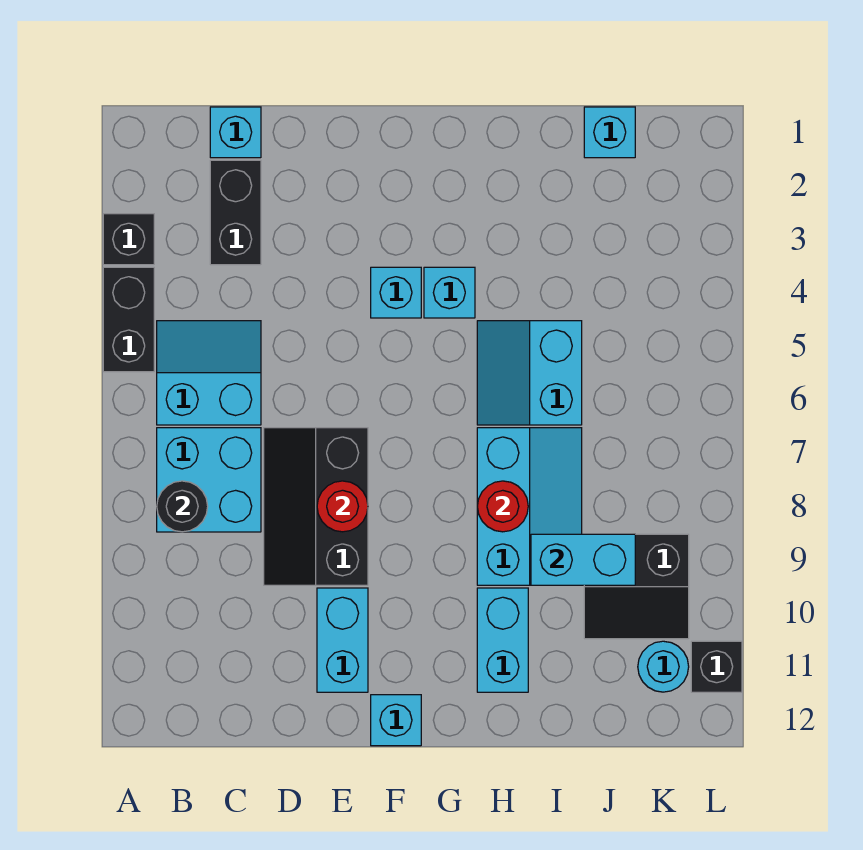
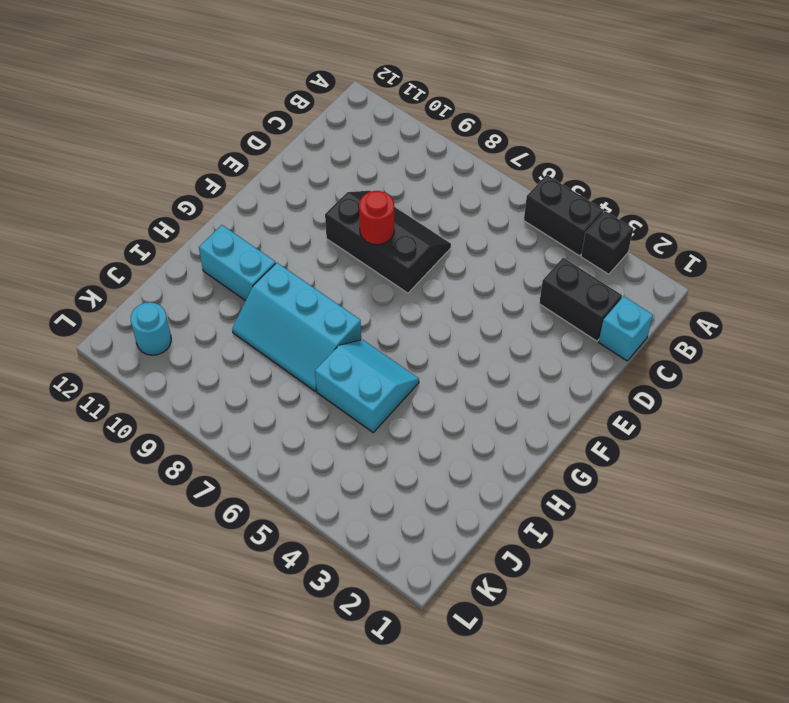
none -> cyan slope B5:C6 level 1 top 6
none -> cyan brick B7:C8 level 1
none -> cyan brick E10:E11 level 1

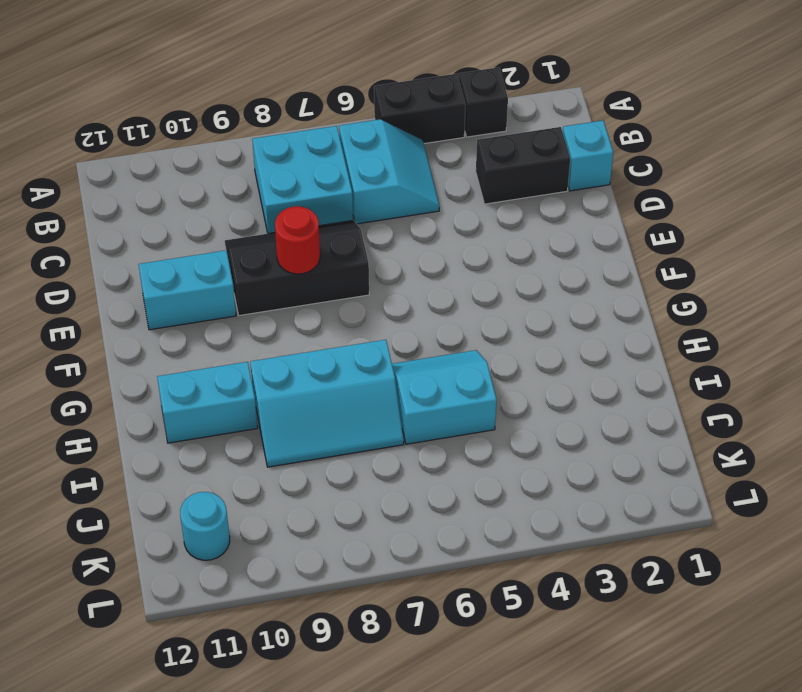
none -> cyan brick F4 level 1
none -> cyan brick F12 level 1
none -> cyan brick G4 level 1

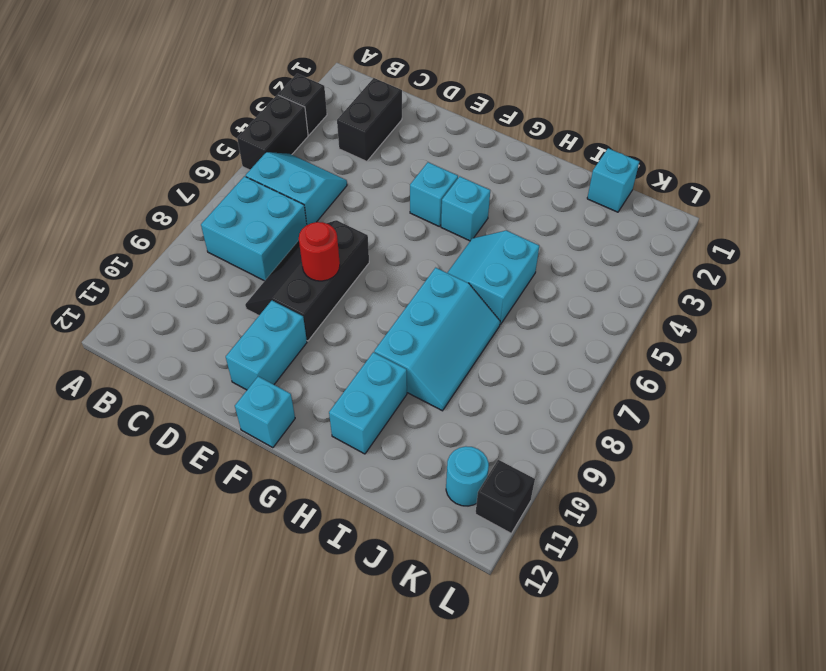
none -> cyan brick C1 level 1
none -> black slope J9:K10 level 1 top 9
none -> black round brick B8 level 2

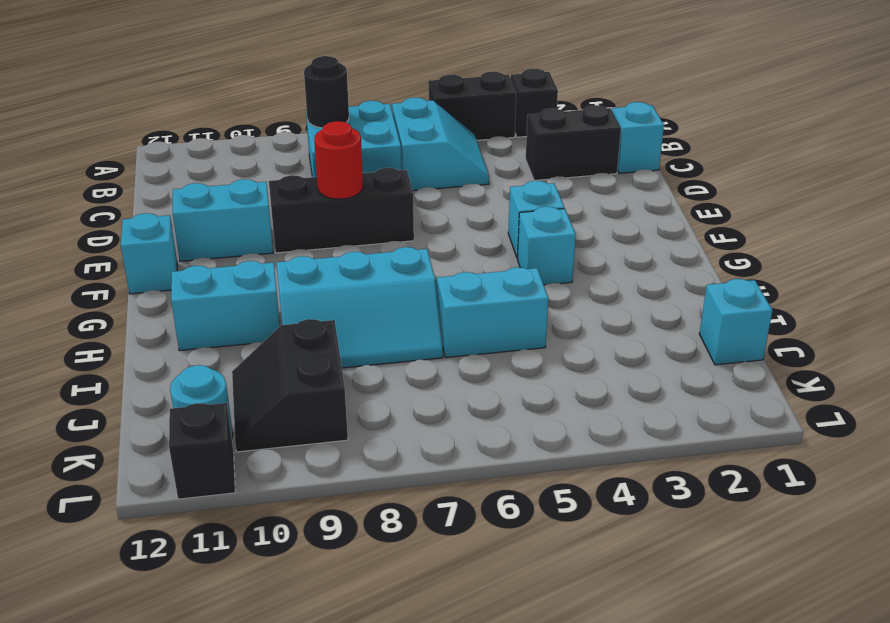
none -> red round brick H8 level 2
none -> cyan brick I9:J9 level 2

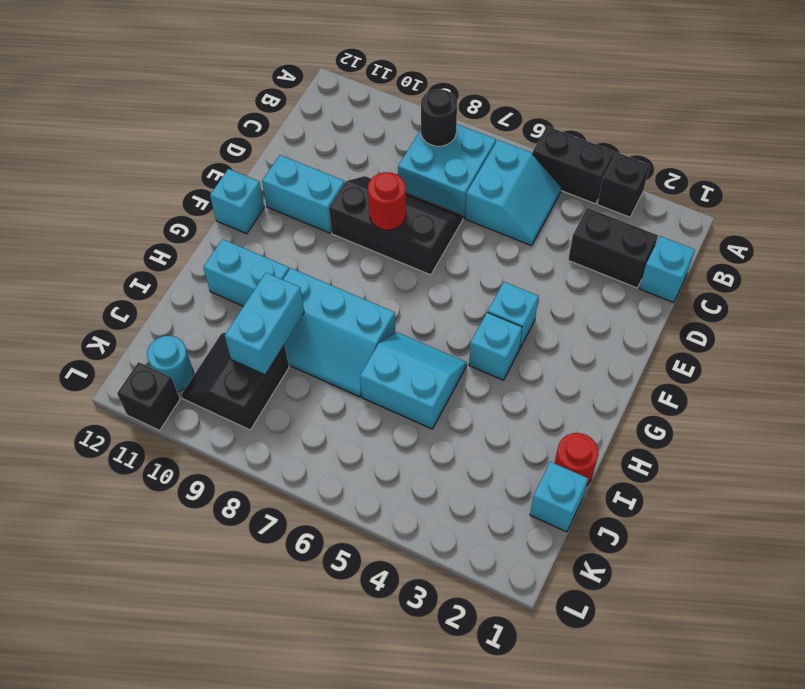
red round brick I1 level 1 -> red round brick H8 level 2

